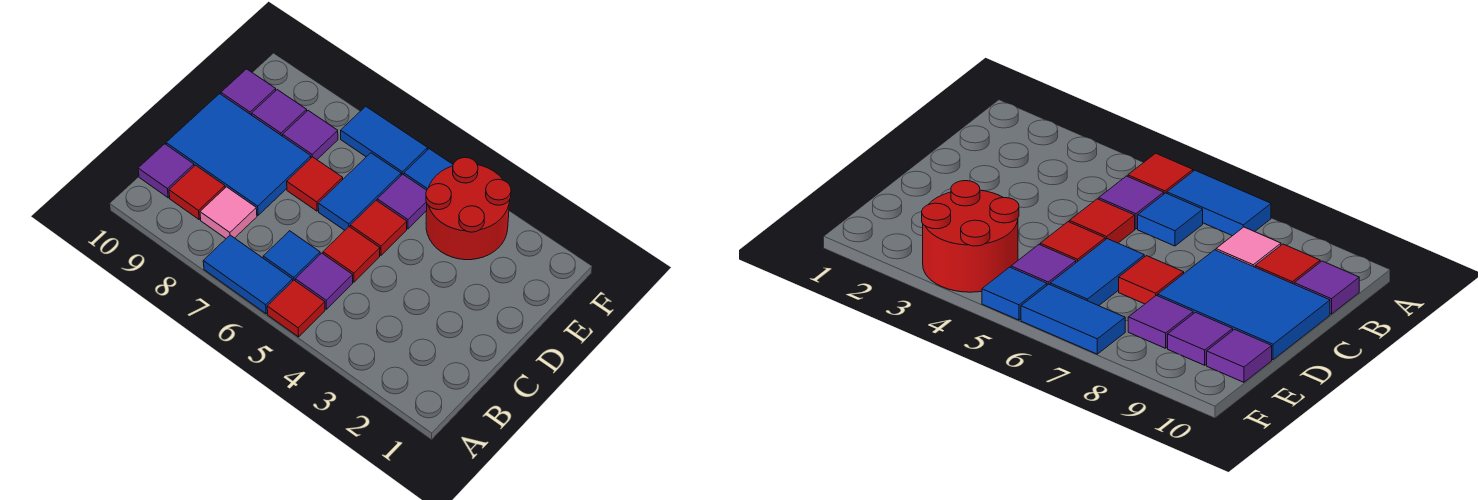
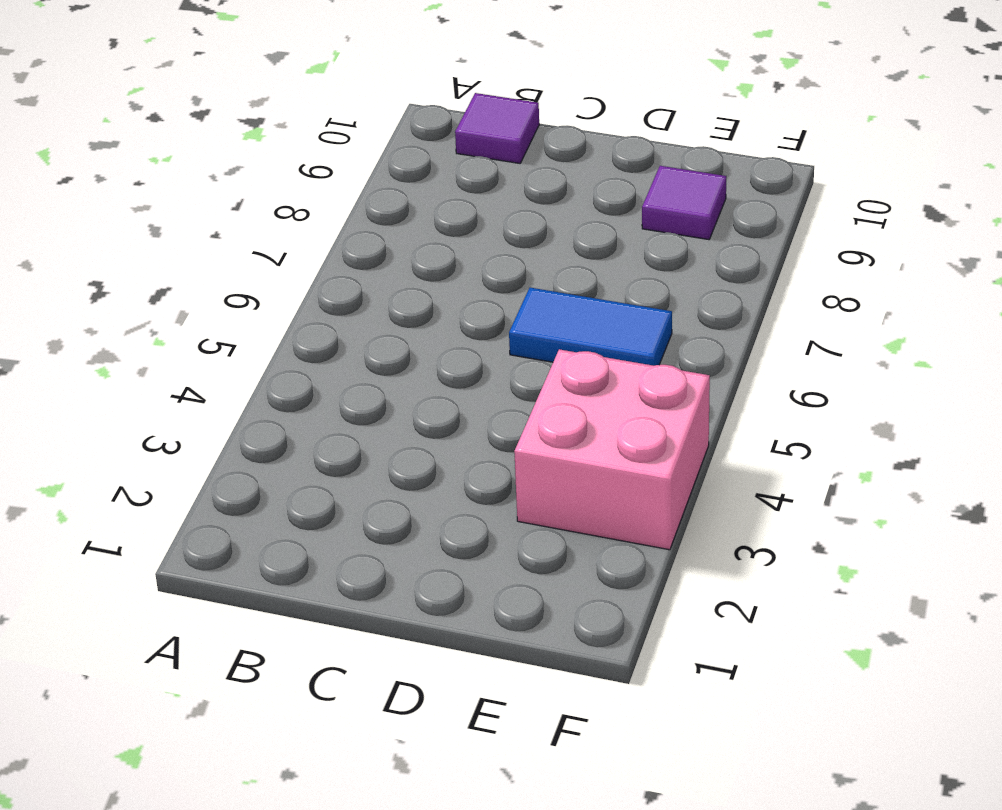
pink brick E3:F4 level 1 -> red round brick E3:F4 level 1
none -> red tile A5 level 1
none -> blue tile A6:A7 level 1
none -> purple tile B5 level 1

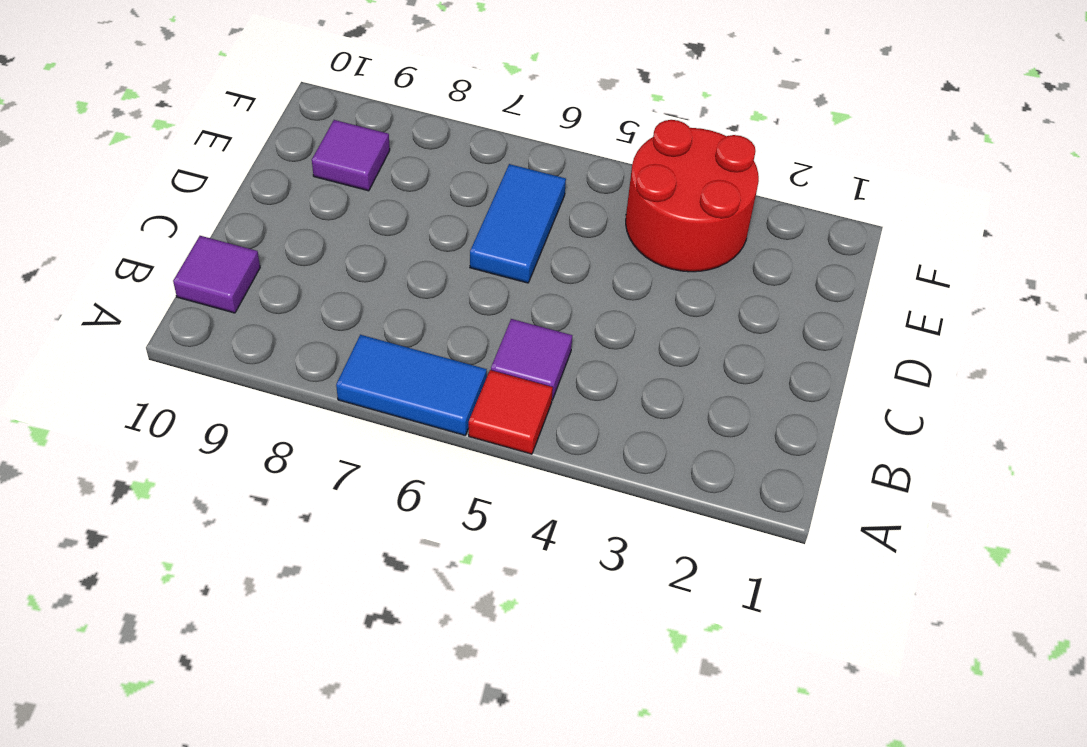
none -> blue tile B6 level 1
none -> pink tile B8 level 1
none -> red tile B9 level 1

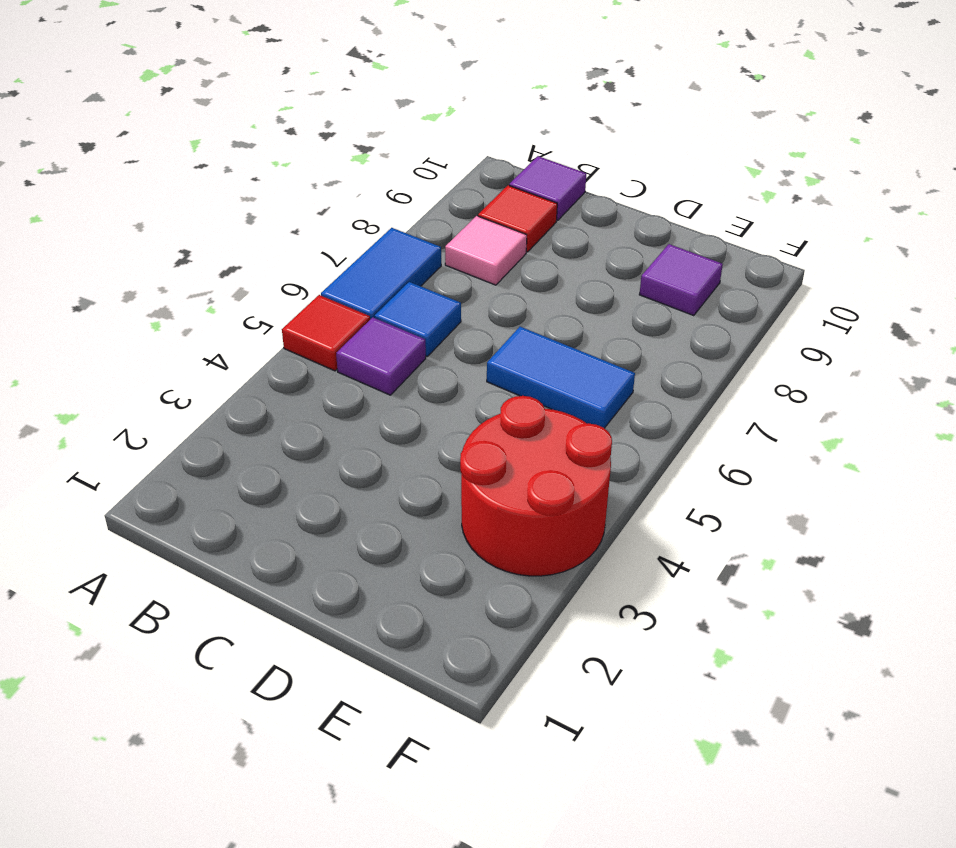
none -> red tile C5 level 1
none -> blue tile C8:D10 level 1
none -> red tile D5 level 1

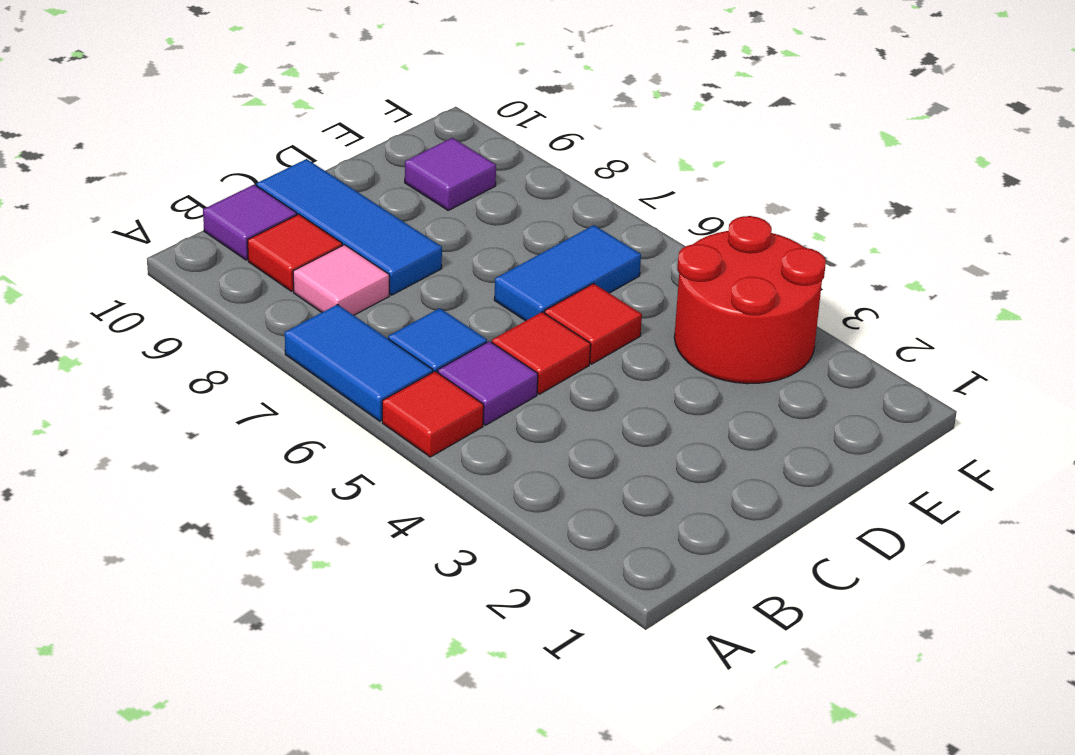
blue tile C8:C10 level 1 -> blue tile C8:D10 level 1
none -> red tile D7 level 1
none -> purple tile E5 level 1
none -> purple tile E8 level 1

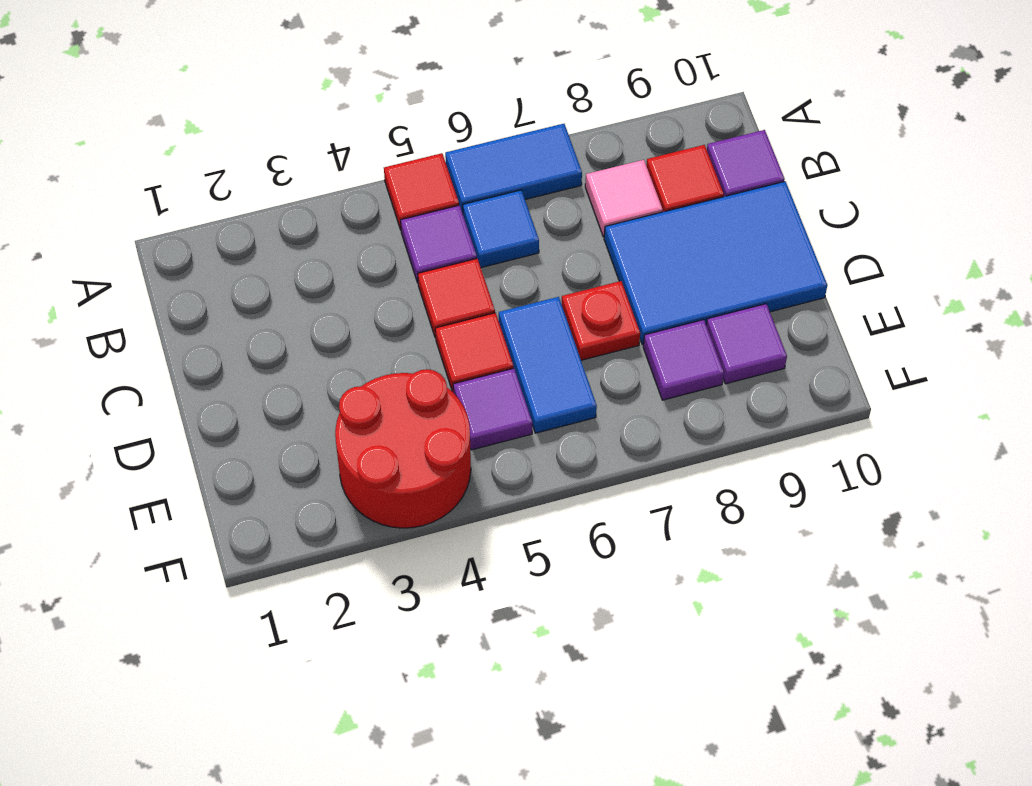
red plate D7 level 1 -> red tile D7 level 1
none -> purple tile E10 level 1
none -> blue tile F5 level 1
none -> blue tile F6:F7 level 1

